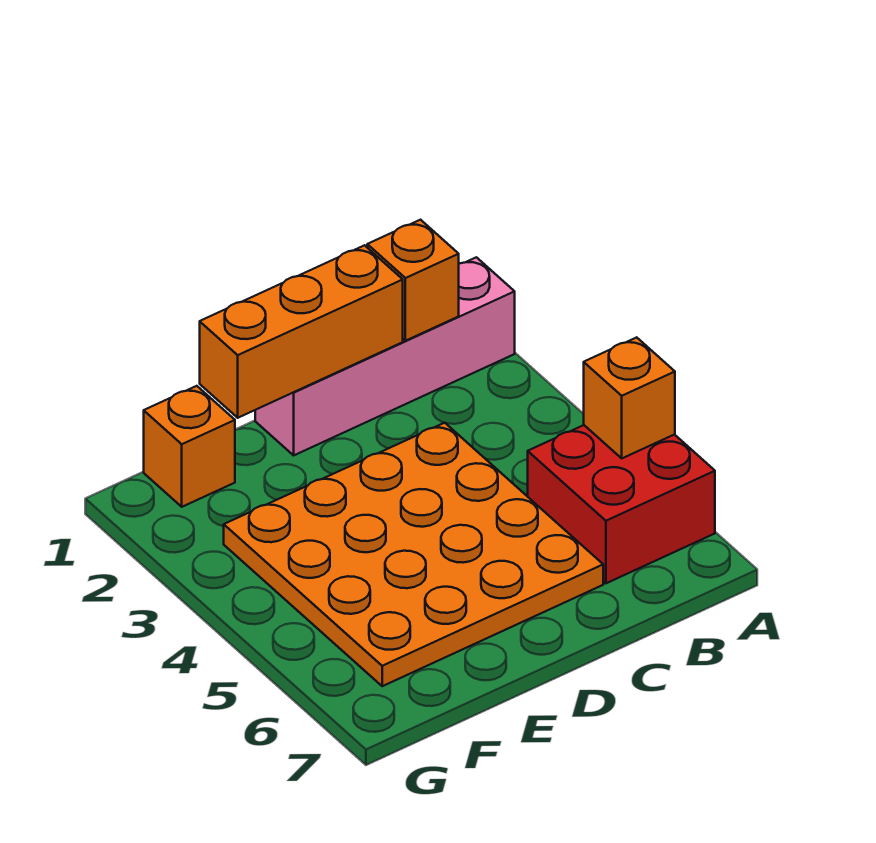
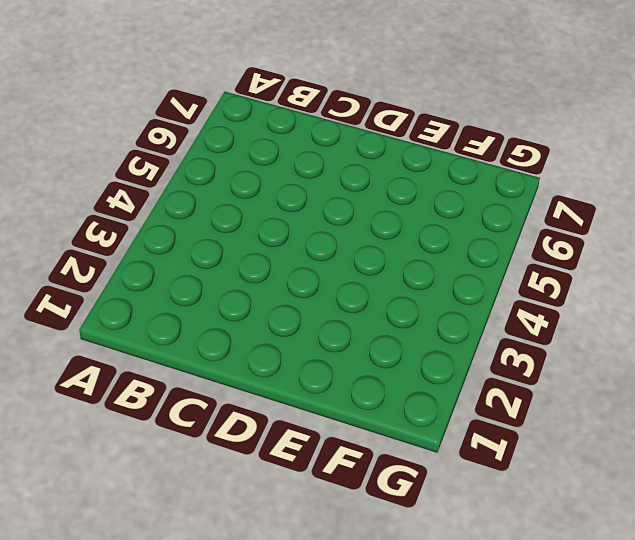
none -> pink brick A1:D1 level 1
none -> red brick A5:B6 level 1

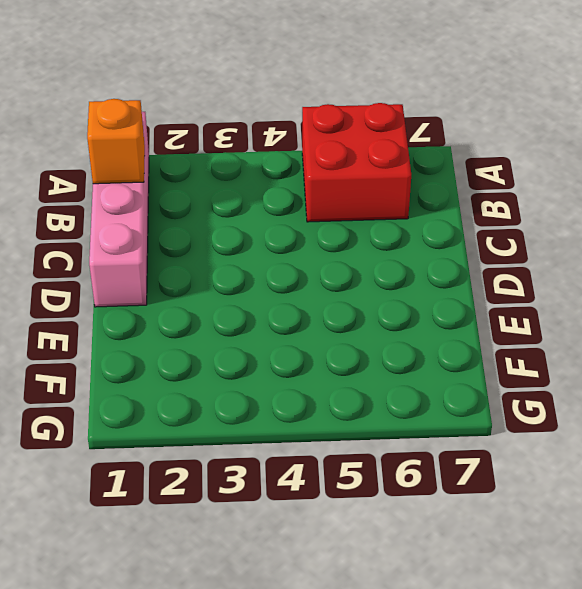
none -> orange plate C3:F6 level 1
none -> orange brick F1 level 1

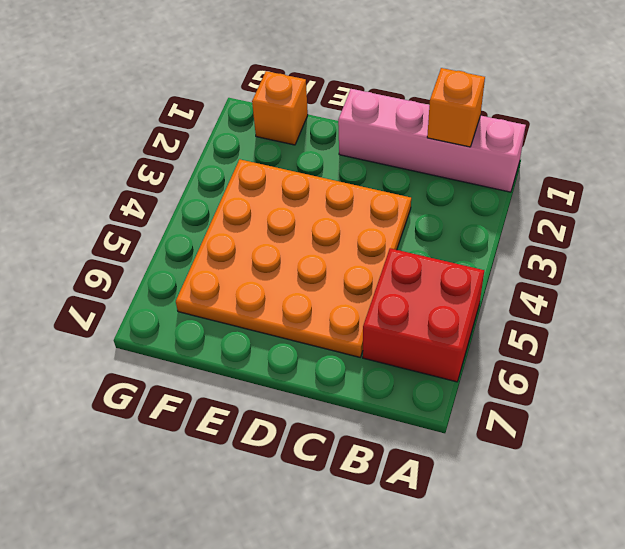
none -> orange brick A5 level 2
none -> orange brick C1:E1 level 2

